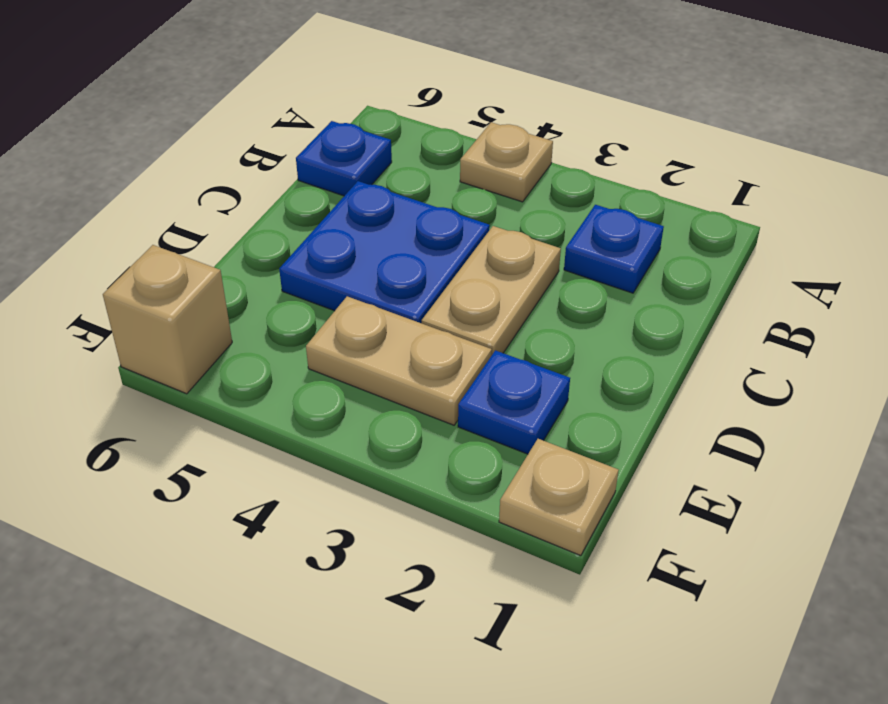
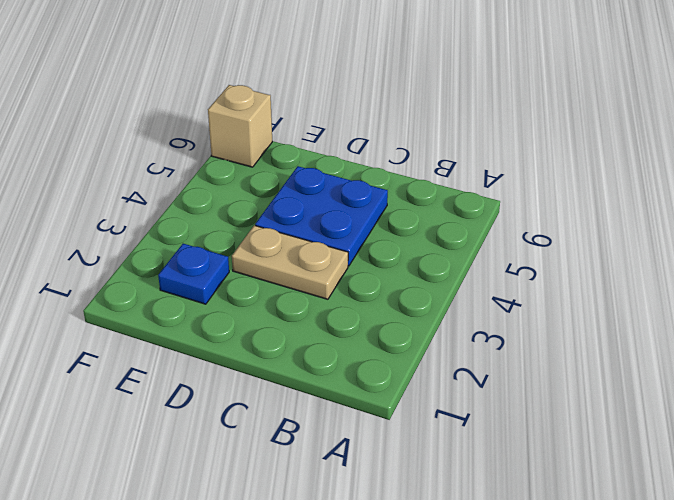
none -> tan plate A4 level 1
none -> blue plate B2 level 1

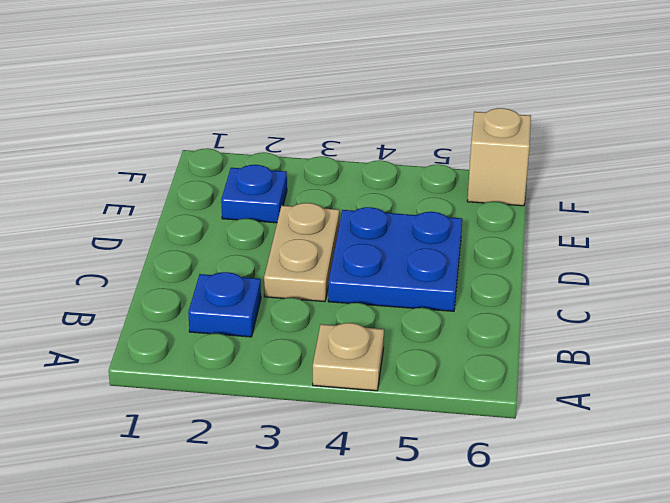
none -> blue plate B6 level 1
none -> tan plate E3:E4 level 1

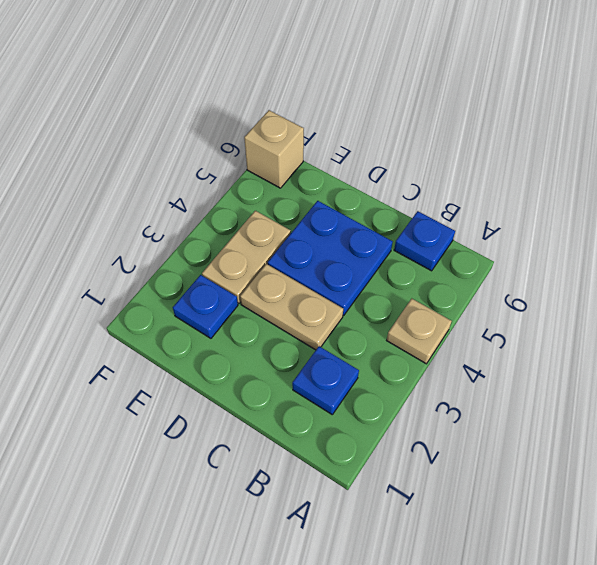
none -> tan plate F1 level 1

